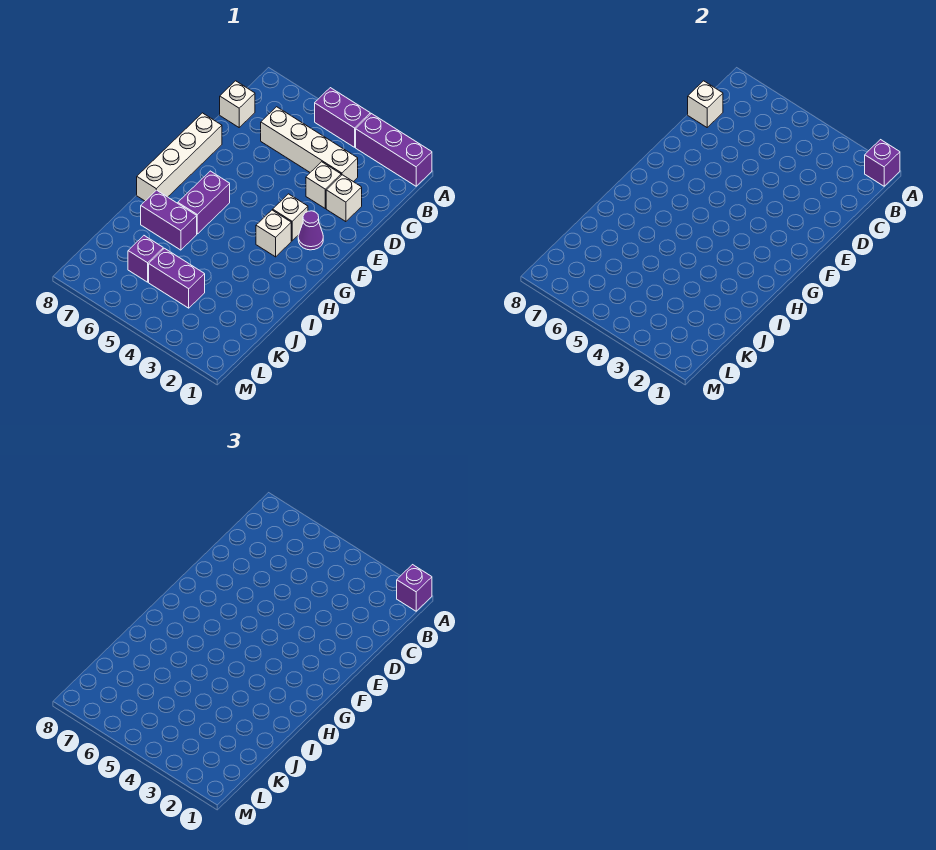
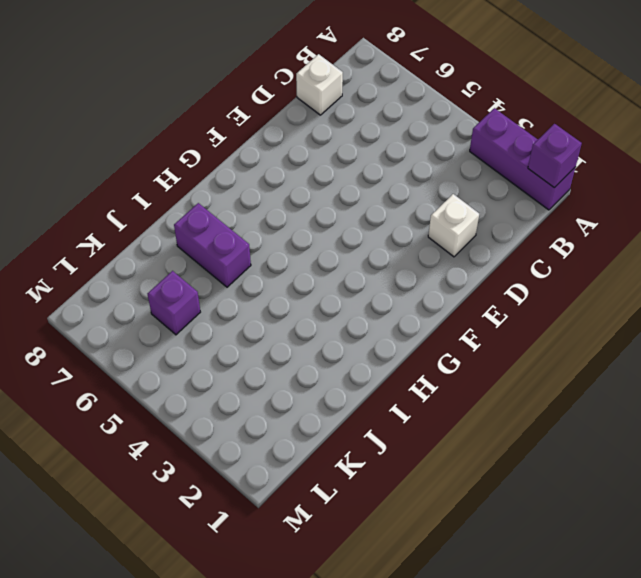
none -> purple brick A4:A5 level 1
none -> white brick C3:C6 level 1
none -> white brick D3 level 1

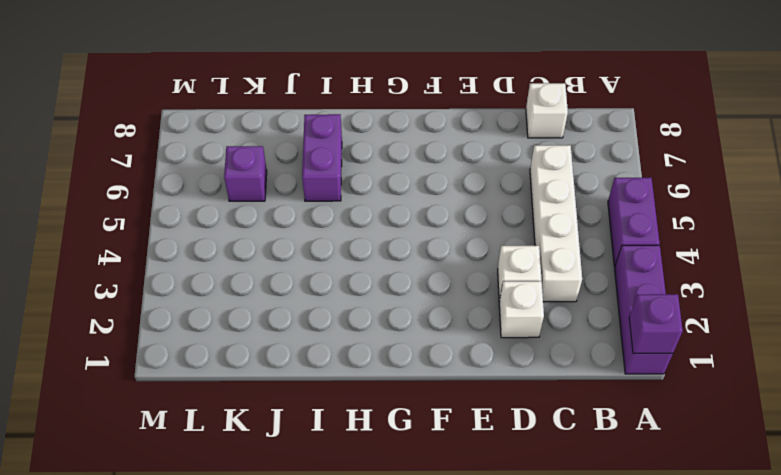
none -> white brick E8:H8 level 1
none -> purple cone F2 level 1
none -> white brick F3 level 1

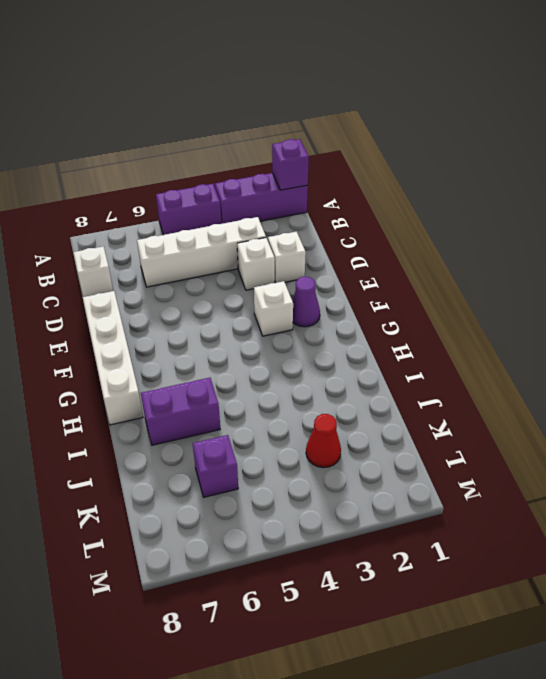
red cone K3 level 1 -> none
none -> white brick G3 level 1
none -> purple brick G6:H6 level 1
none -> purple brick K4:K5 level 1

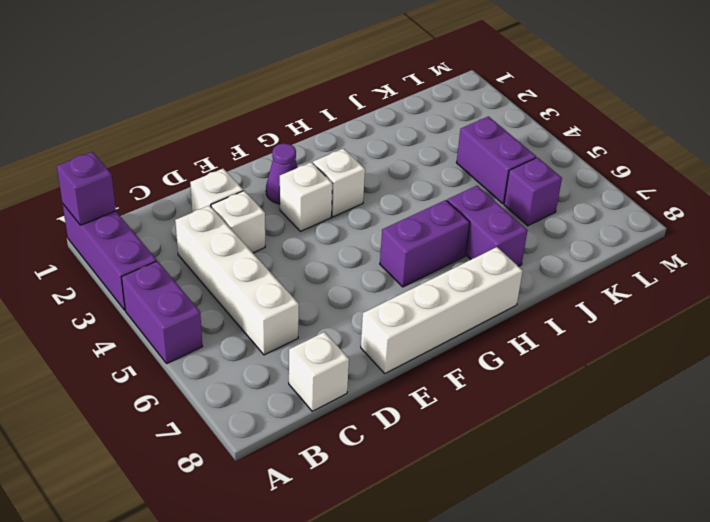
none -> white brick C8 level 2
none -> purple brick A1 level 3

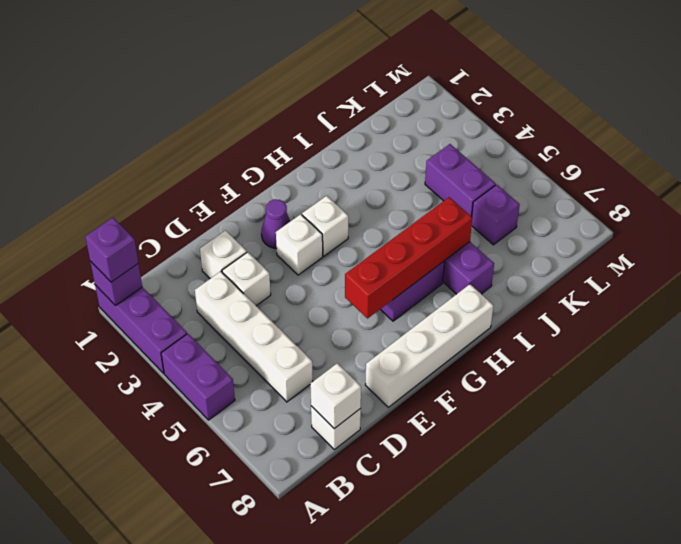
red brick F6:I6 level 2 -> none

